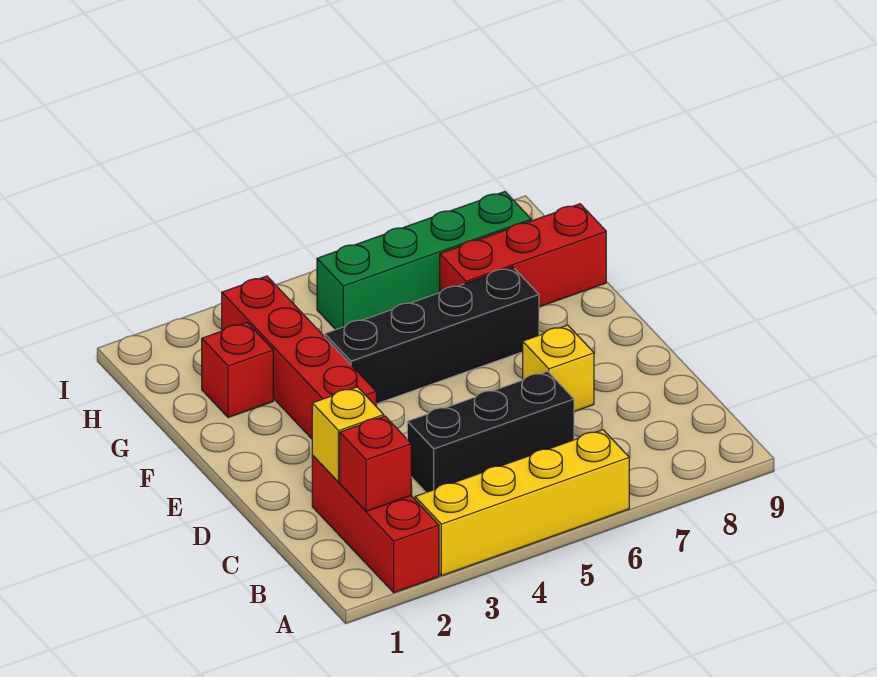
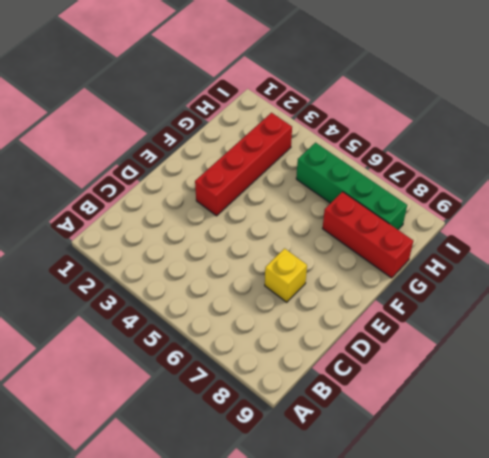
none -> red brick A2:C2 level 1
none -> yellow brick A3:A6 level 1

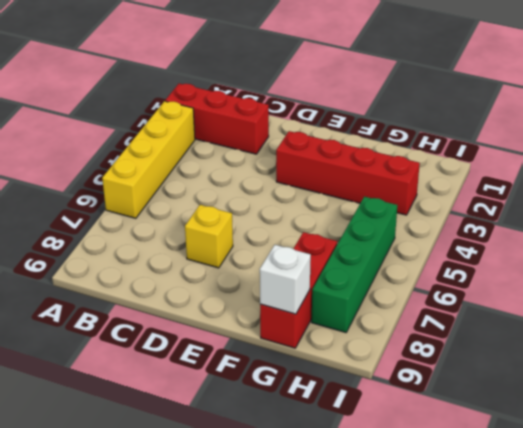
white brick G9 level 2 -> none
none -> black brick C4:C6 level 1
none -> black brick F4:F7 level 1

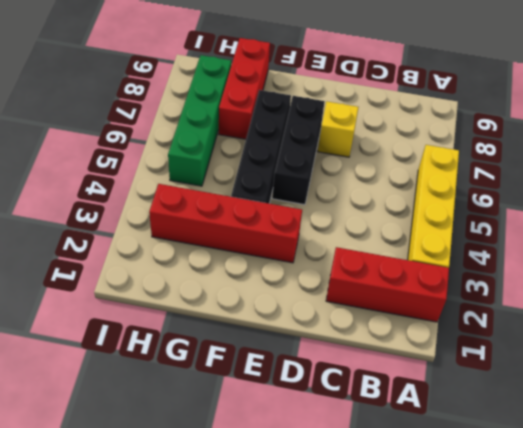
black brick E5:E7 level 1 -> black brick C4:C6 level 1
none -> red brick G2 level 1
none -> red brick B2 level 2

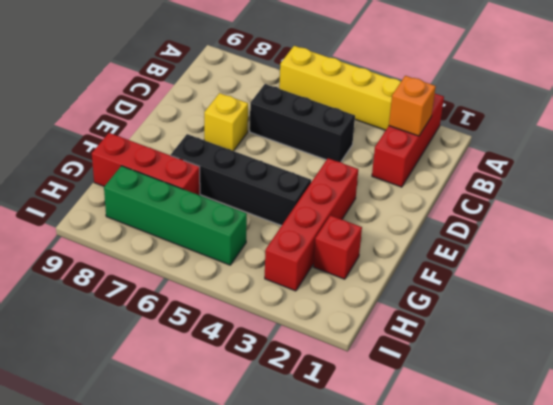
orange brick B2 level 2 -> red brick B2 level 2
none -> yellow brick C2 level 2

